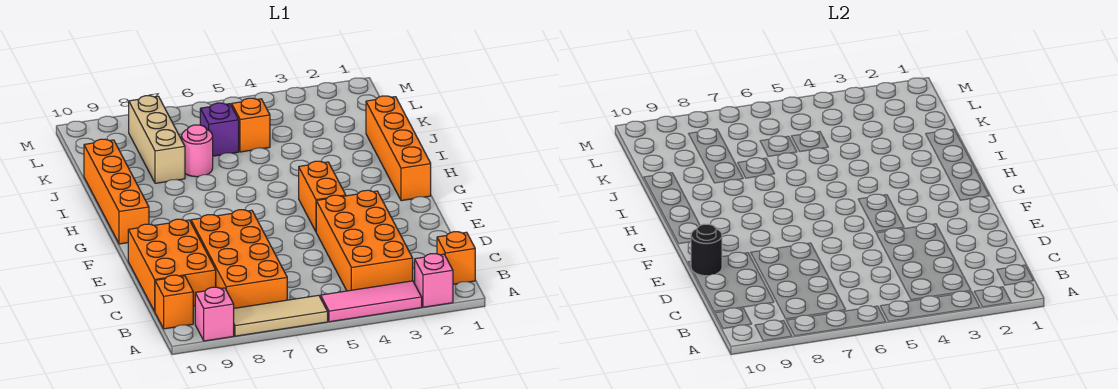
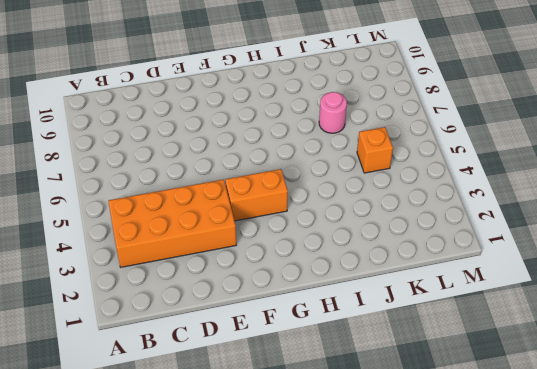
none -> pink brick A2 level 1
none -> pink tile A3:A5 level 1
none -> tan tile A6:A8 level 1

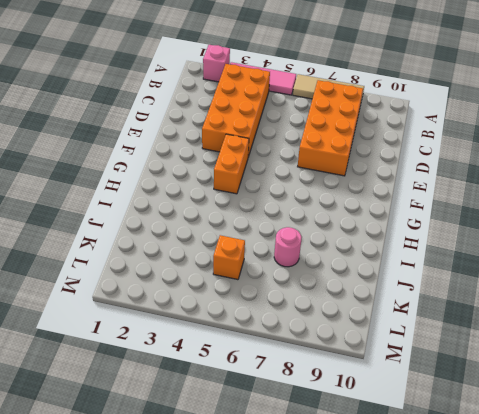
none -> pink brick A9 level 1
none -> orange brick B1 level 1
none -> orange brick B10 level 1

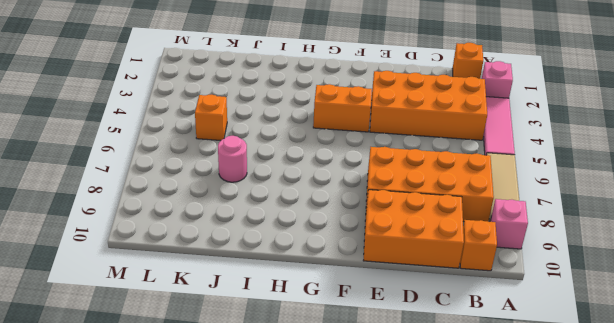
none -> orange brick G1:J1 level 1
none -> orange brick G10:J10 level 1
none -> tan brick J8:L8 level 1

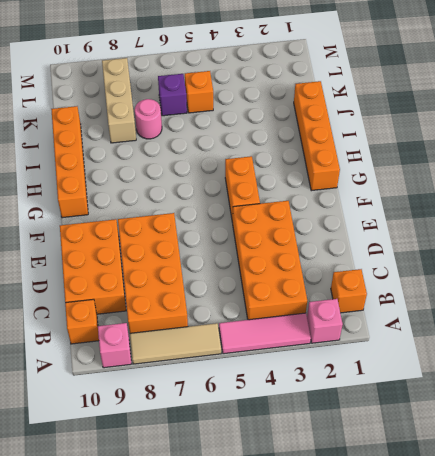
none -> black round brick E10 level 2

